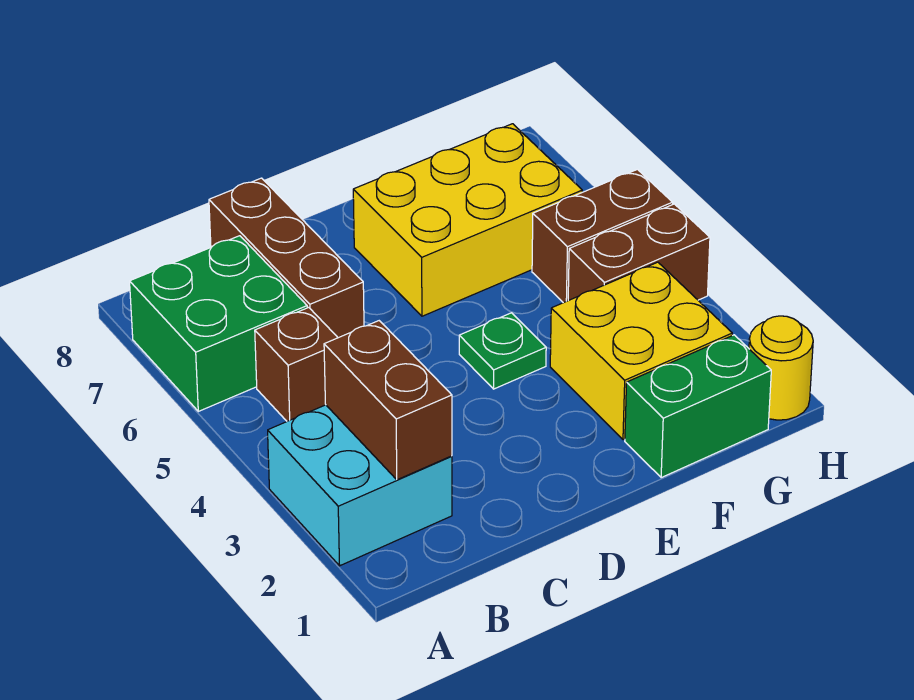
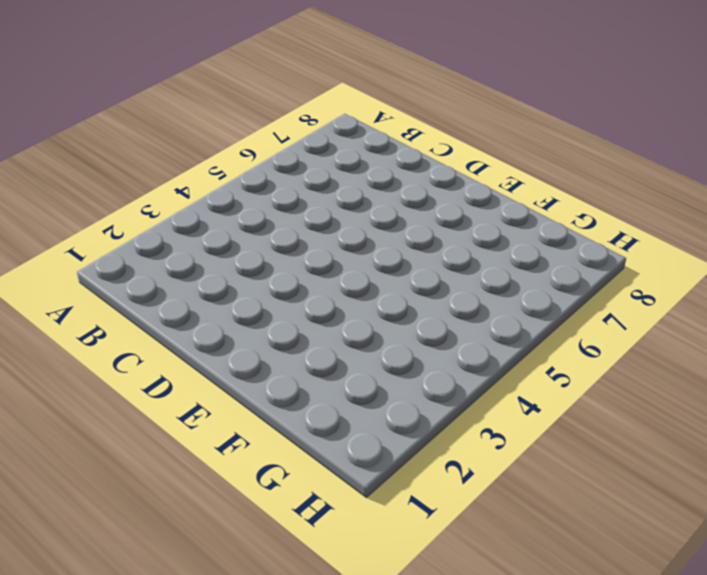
none -> cyan brick A2:B3 level 1
none -> green brick A6:B7 level 1
none -> brown brick B5 level 1

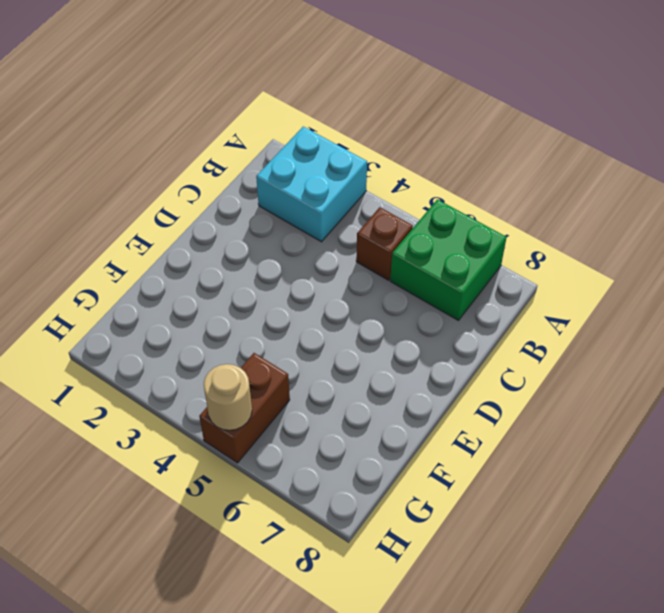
tan round brick H5 level 2 -> none
none -> brown brick C6:C8 level 1
none -> green plate E4 level 1
none -> yellow brick E6:G7 level 1

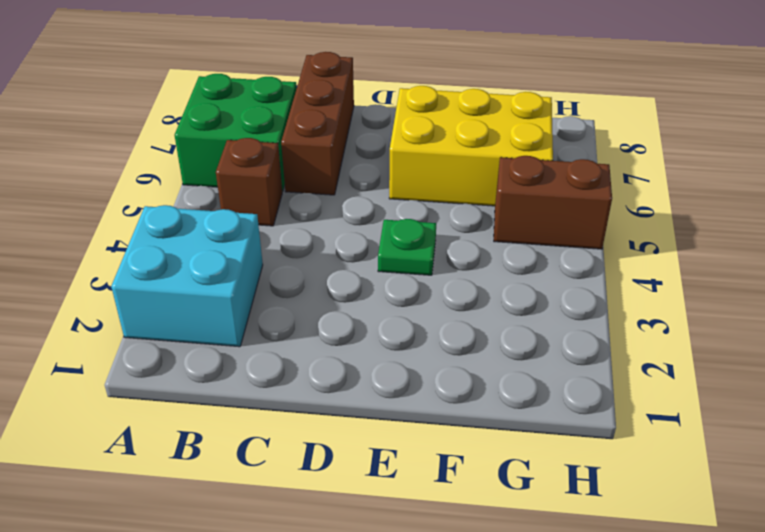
none -> green brick F1:G1 level 1
none -> yellow brick F2:G3 level 1
none -> brown brick G4:H4 level 1

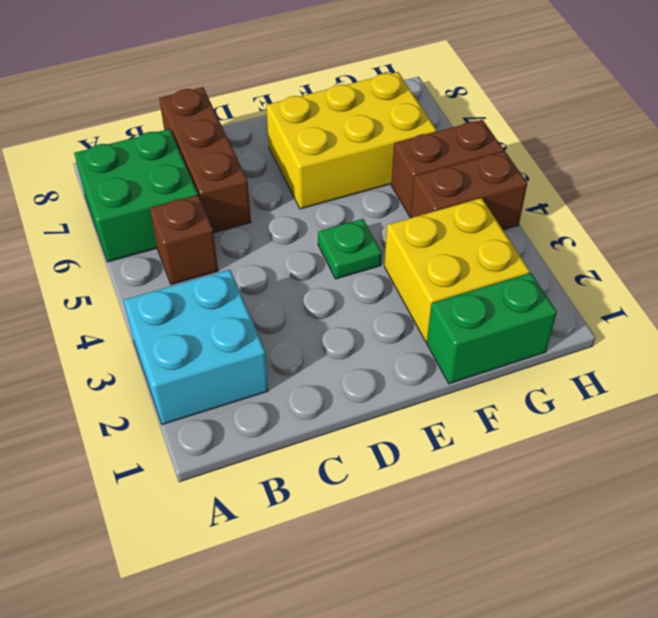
none -> yellow round brick H1 level 1
none -> brown brick B2:B3 level 2

